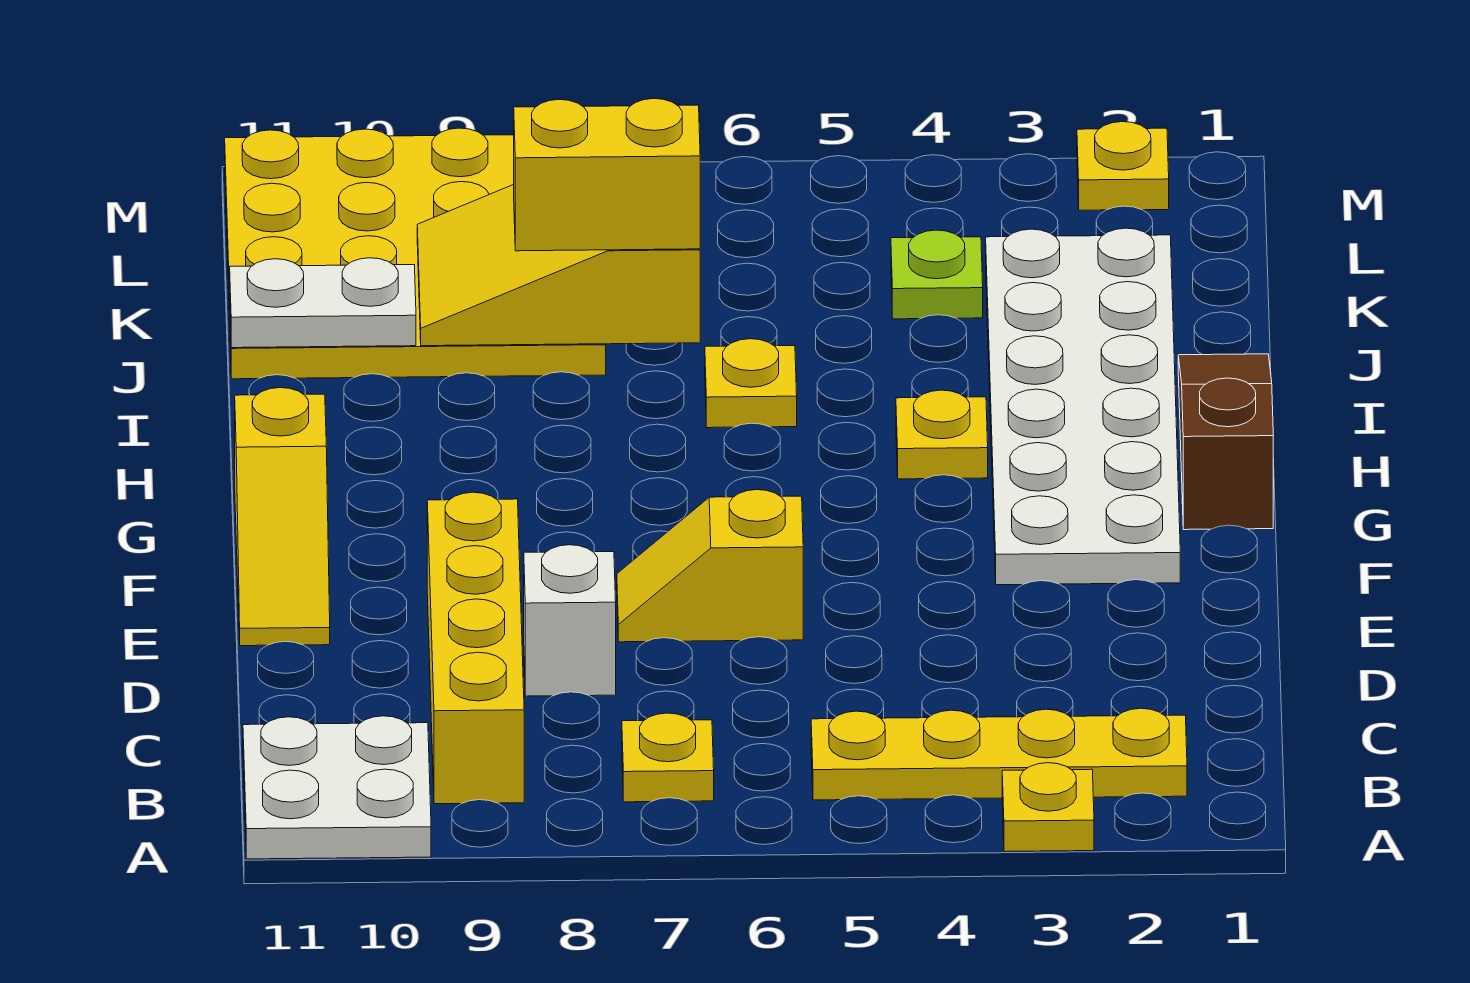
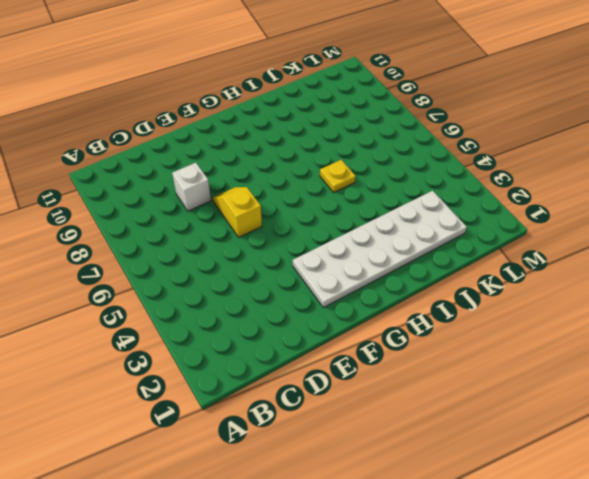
none -> yellow plate A3 level 1
none -> white plate A10:B11 level 1
none -> yellow plate B2:B5 level 1

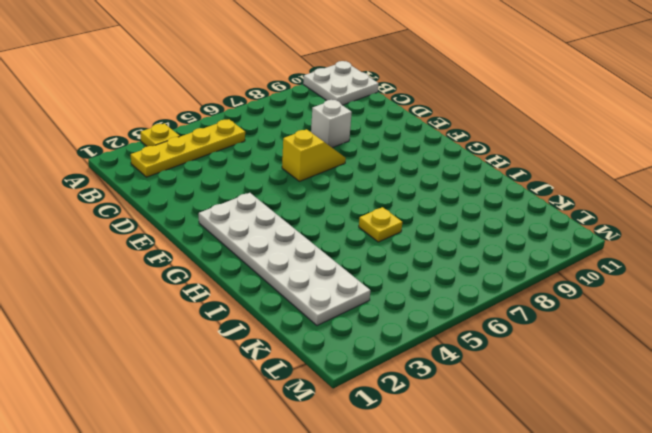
none -> yellow plate B7 level 1
none -> yellow brick B9:E9 level 1
none -> yellow slope E11:G11 level 1 top G

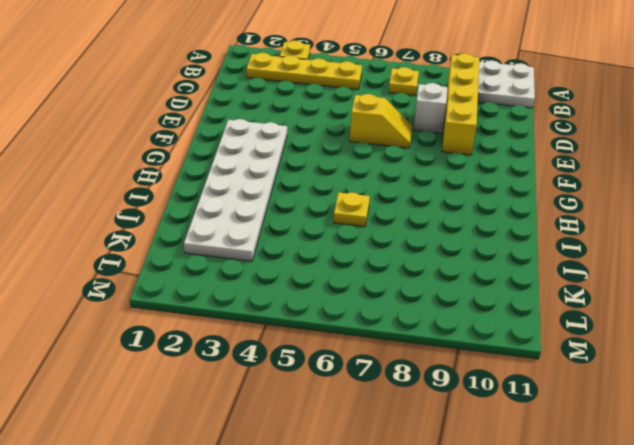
none -> yellow slope E11:G11 level 1 top G
none -> brown slope G1:I1 level 1 top G
none -> yellow plate H4 level 1

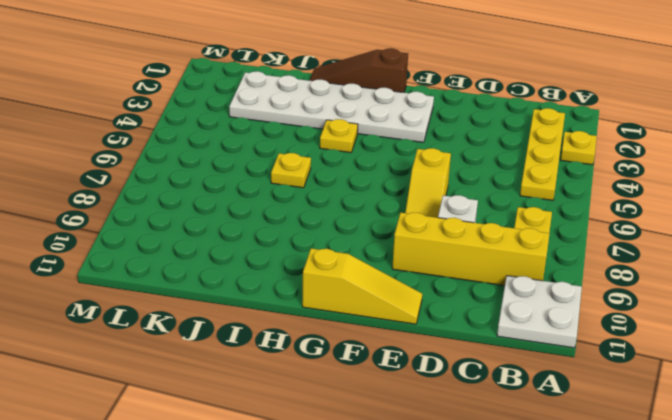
none -> yellow plate J8:M11 level 1
none -> lime plate K4 level 1
none -> yellow plate M2 level 1

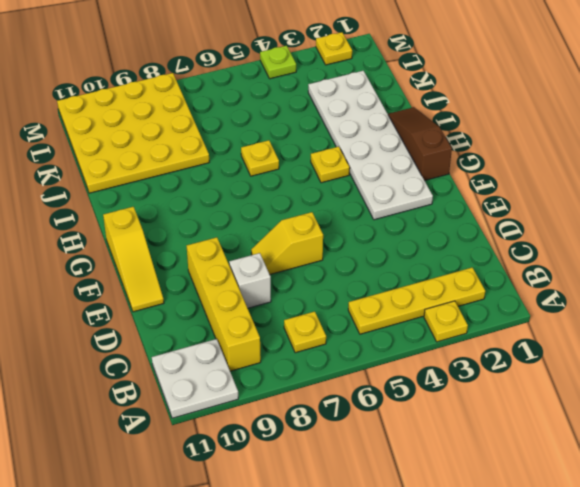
lime plate M4 level 1 -> lime plate K4 level 1
none -> yellow slope J7:K9 level 2 top 7
none -> white plate J10:J11 level 2
none -> yellow brick J7:J8 level 3

